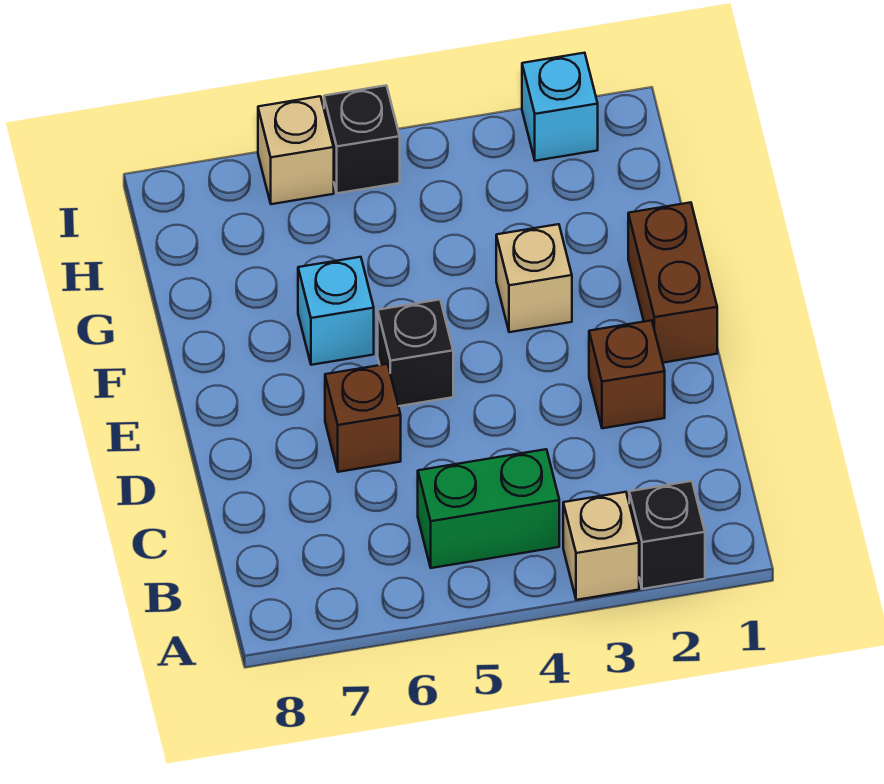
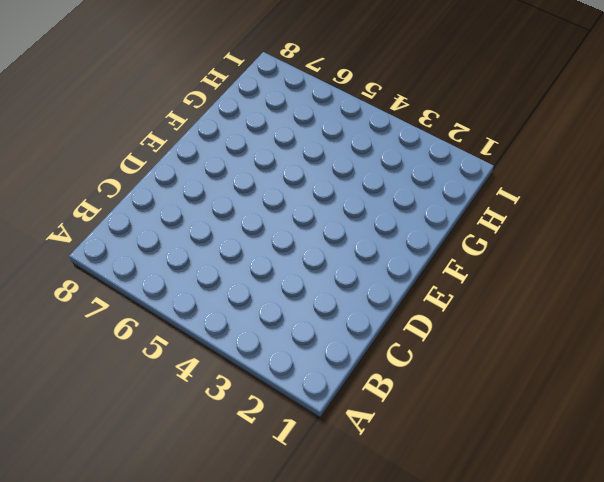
none -> black brick A2 level 1
none -> tan brick A3 level 1
none -> green brick B4:B5 level 1

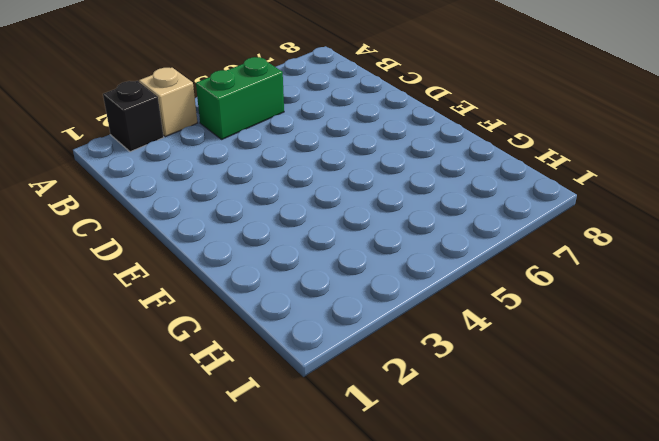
none -> brown brick D2 level 1
none -> brown brick D6 level 1
none -> brown brick E1:F1 level 1

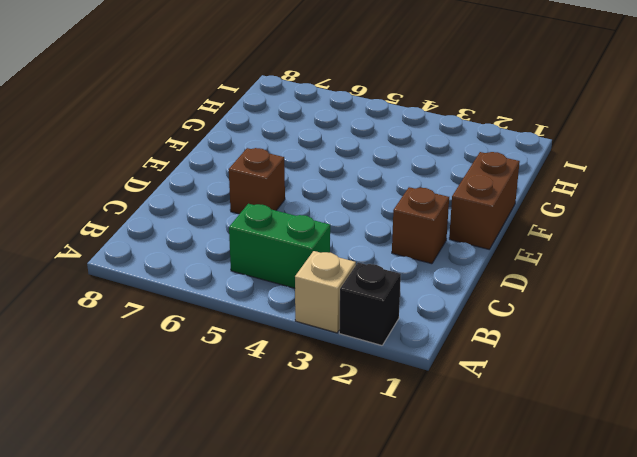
none -> black brick E5 level 1
none -> tan brick F3 level 1
none -> cyan brick F6 level 1

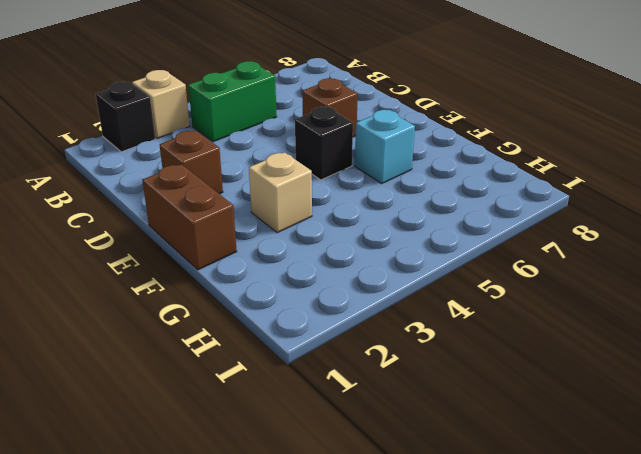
none -> cyan brick I2 level 1
none -> black brick I5 level 1
none -> tan brick I6 level 1

